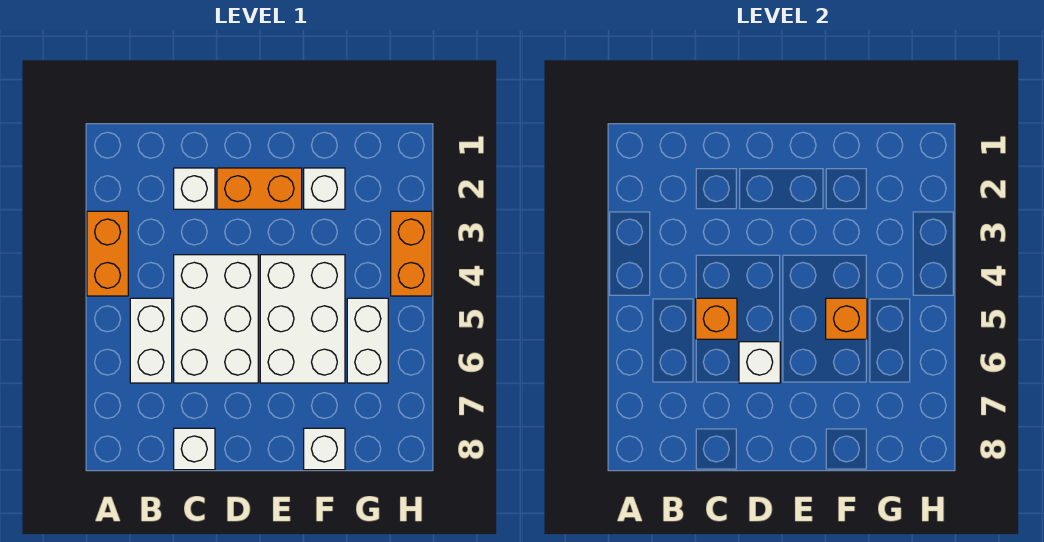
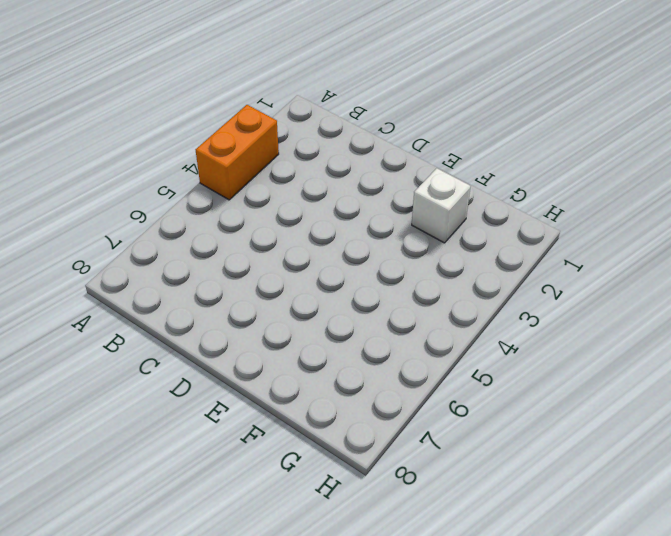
none -> white brick B5:B6 level 1
none -> white brick C2 level 1
none -> white brick C4:D6 level 1

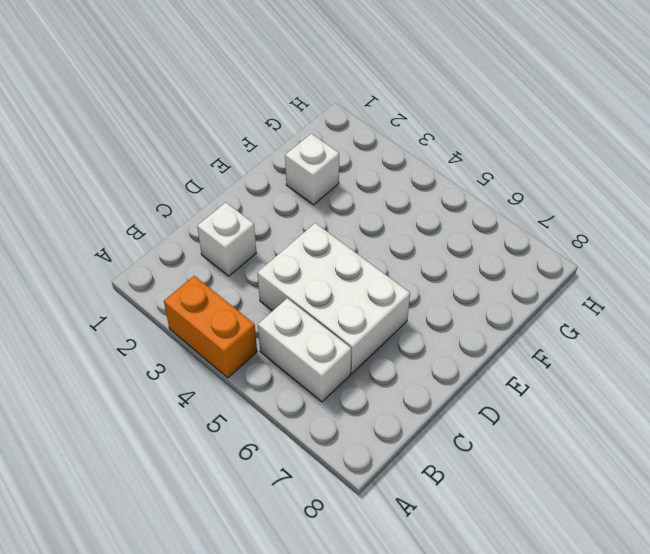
none -> white brick C8 level 1
none -> orange brick D2:E2 level 1
none -> white brick E4:F6 level 1

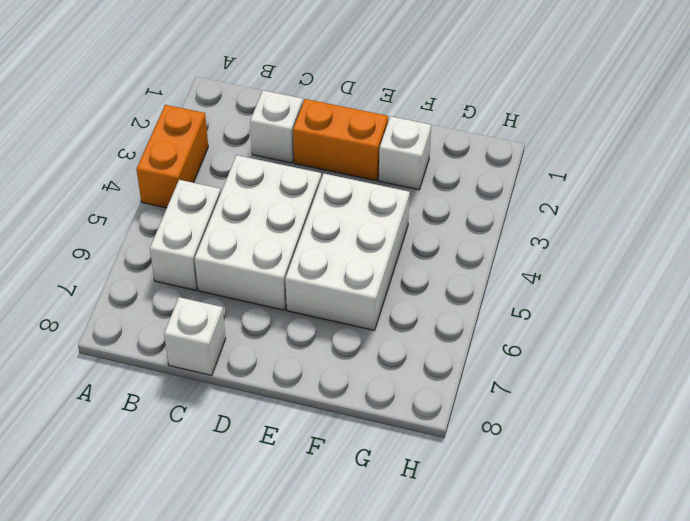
none -> white brick F8 level 1
none -> white brick G5:G6 level 1
none -> orange brick H3:H4 level 1

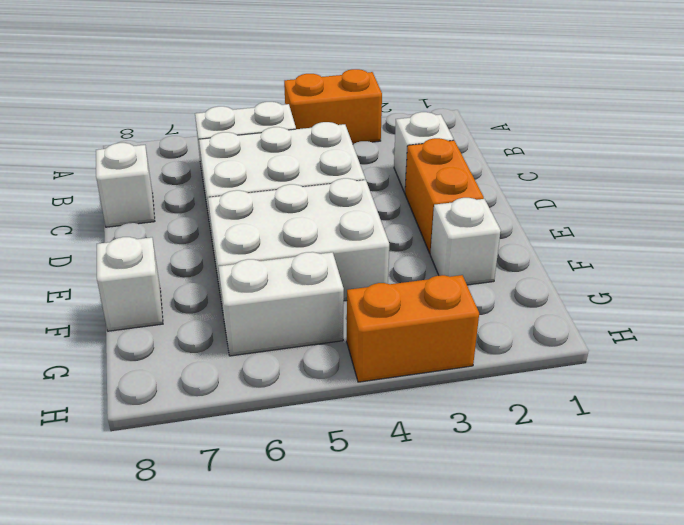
none -> orange brick C5 level 2
none -> white brick D6 level 2
none -> orange brick F5 level 2

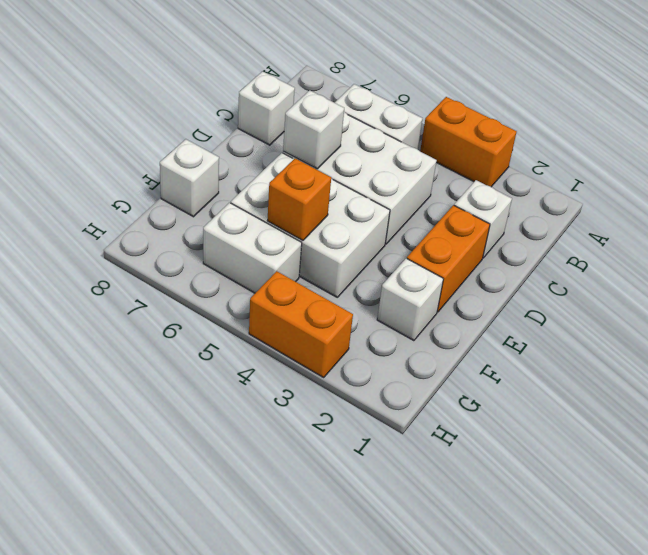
none -> orange brick C5 level 2

